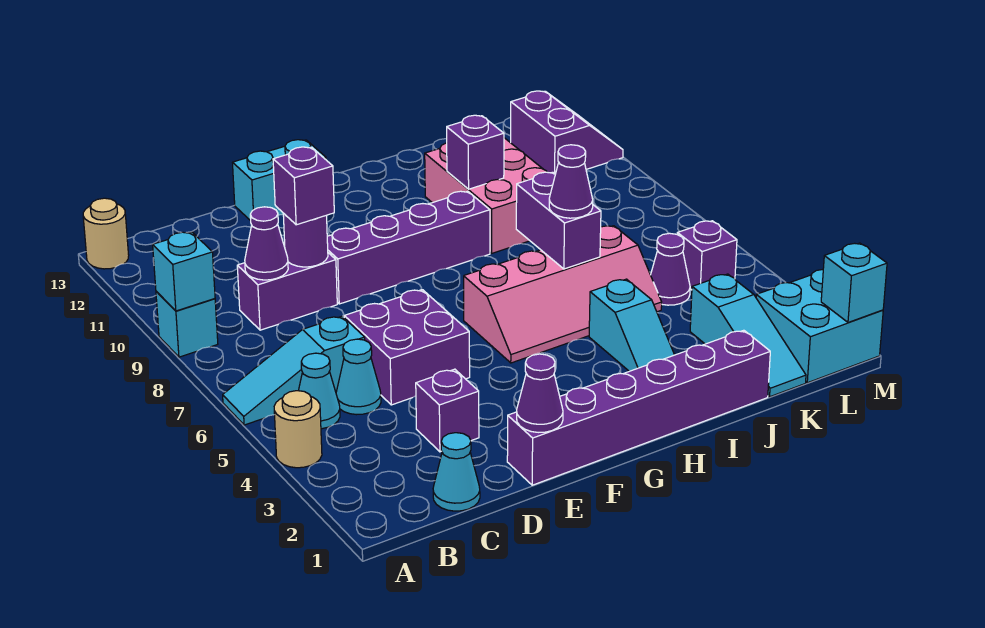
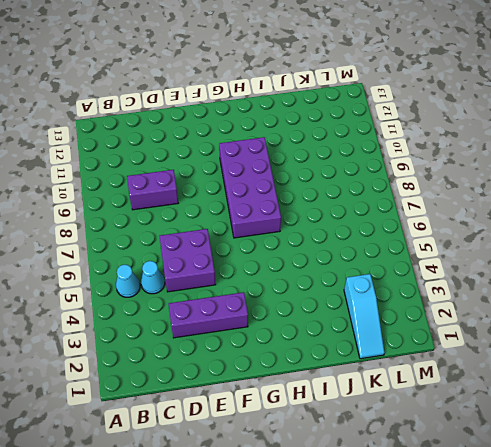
purple brick D3:F3 level 1 -> purple brick D3 level 1
purple brick G7:H10 level 1 -> purple brick E9:H9 level 1
none -> tan round brick A4 level 1
none -> cyan slope A6:C6 level 1 top C
none -> cyan brick A9 level 1
none -> tan round brick A13 level 1

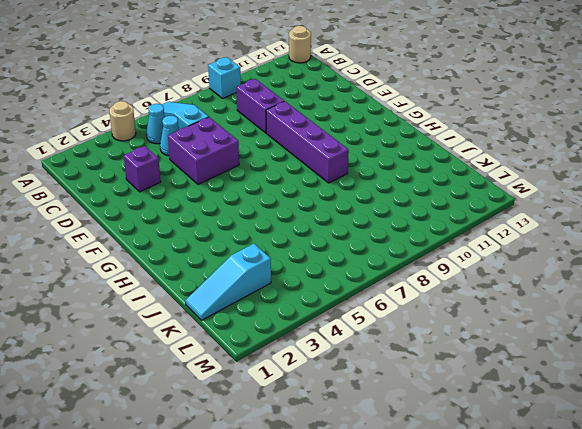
none -> cyan cone C1 level 1
none -> purple brick E1:J1 level 1
none -> cyan brick E13:F13 level 1
none -> pink slope G5:J6 level 1 top 6

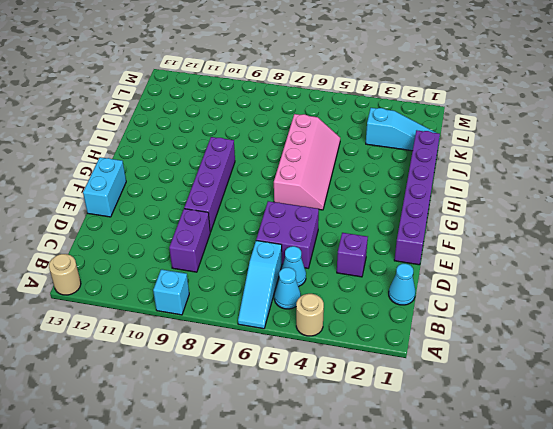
none -> cyan slope I3:I4 level 1 top 4
none -> pink brick I9:J11 level 1
none -> purple cone K5 level 1
none -> cyan brick L1:M2 level 1

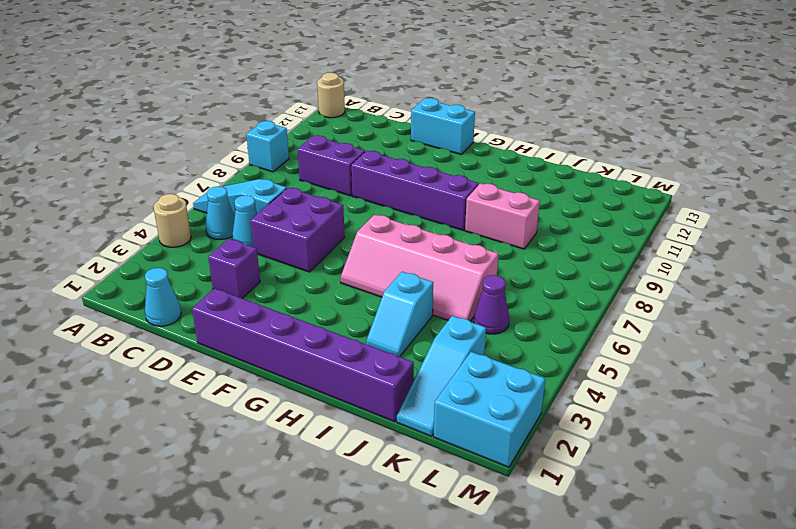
pink brick I9:J9 level 1 -> pink brick I9:J11 level 1
none -> purple brick L5 level 1
none -> purple slope L11:M12 level 1 top L
none -> cyan brick A9 level 2
none -> purple cone C9 level 2

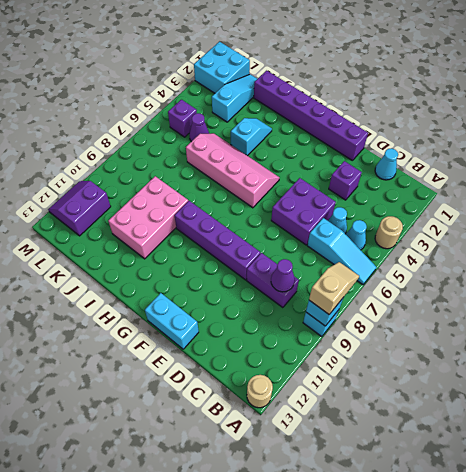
tan slope A8:A9 level 3 top 9 -> none
none -> purple round brick D9 level 2
none -> purple cone E1 level 2
none -> purple brick I6:I7 level 2
none -> purple brick I10 level 2

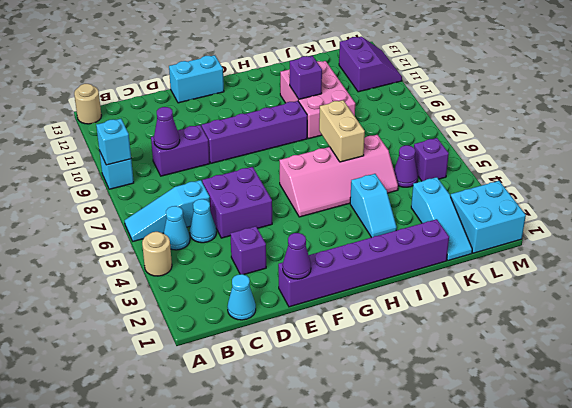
tan brick I6:I7 level 2 -> purple brick I6:I7 level 2
none -> purple round brick D9 level 2
none -> cyan brick M1 level 2
none -> purple brick D9 level 3
none -> purple cone I6 level 3

